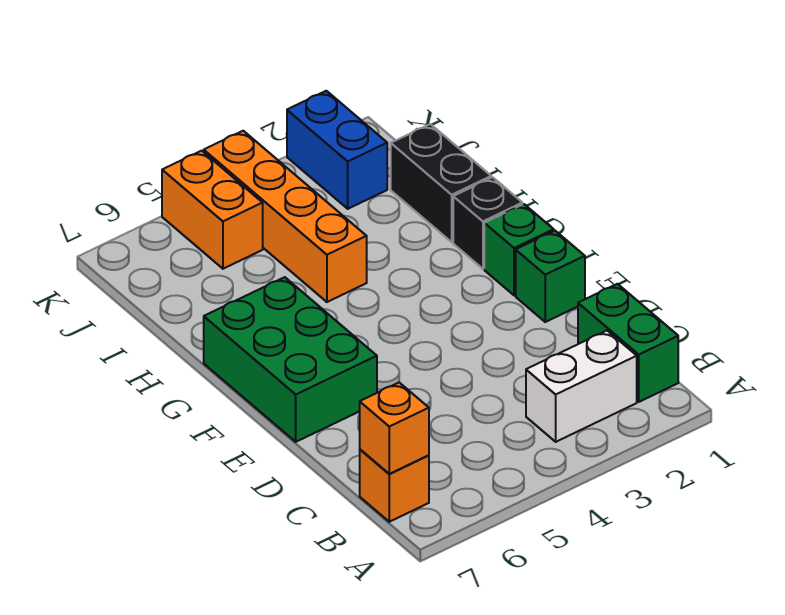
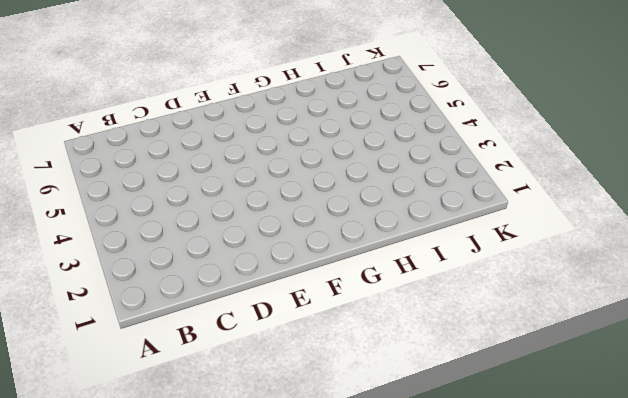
none -> green brick B1:C1 level 1
none -> white brick B2:B3 level 1
none -> orange brick B7 level 1

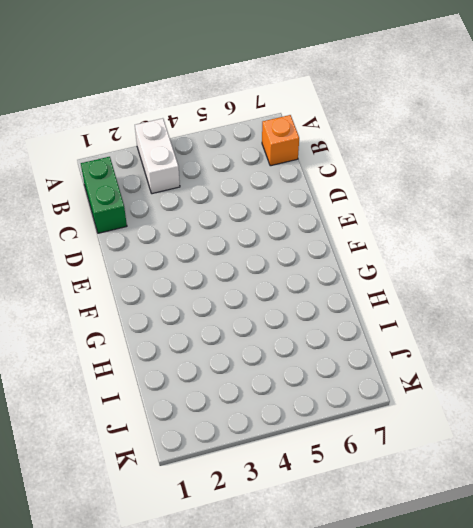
white brick A3:B3 level 1 -> white brick B2:B3 level 1
none -> green brick E1 level 1
none -> green brick E6:G7 level 1
none -> green brick F1 level 1

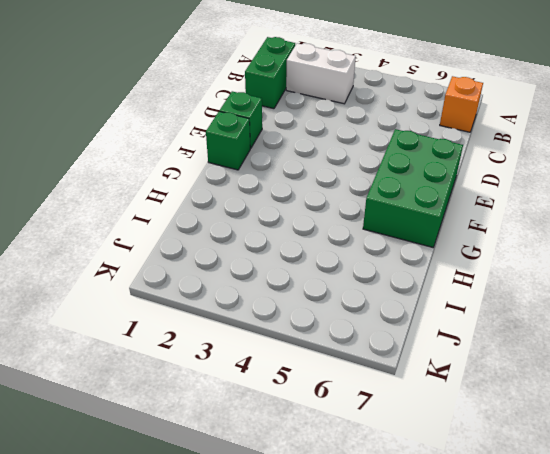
none -> black brick G1 level 1
none -> black brick H1:I1 level 1
none -> orange brick H4:K4 level 1

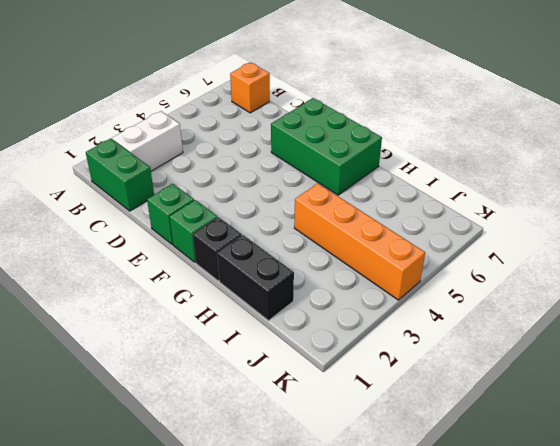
none -> blue brick J2:K2 level 1
none -> orange brick J5:K5 level 1
none -> orange brick B7 level 2

